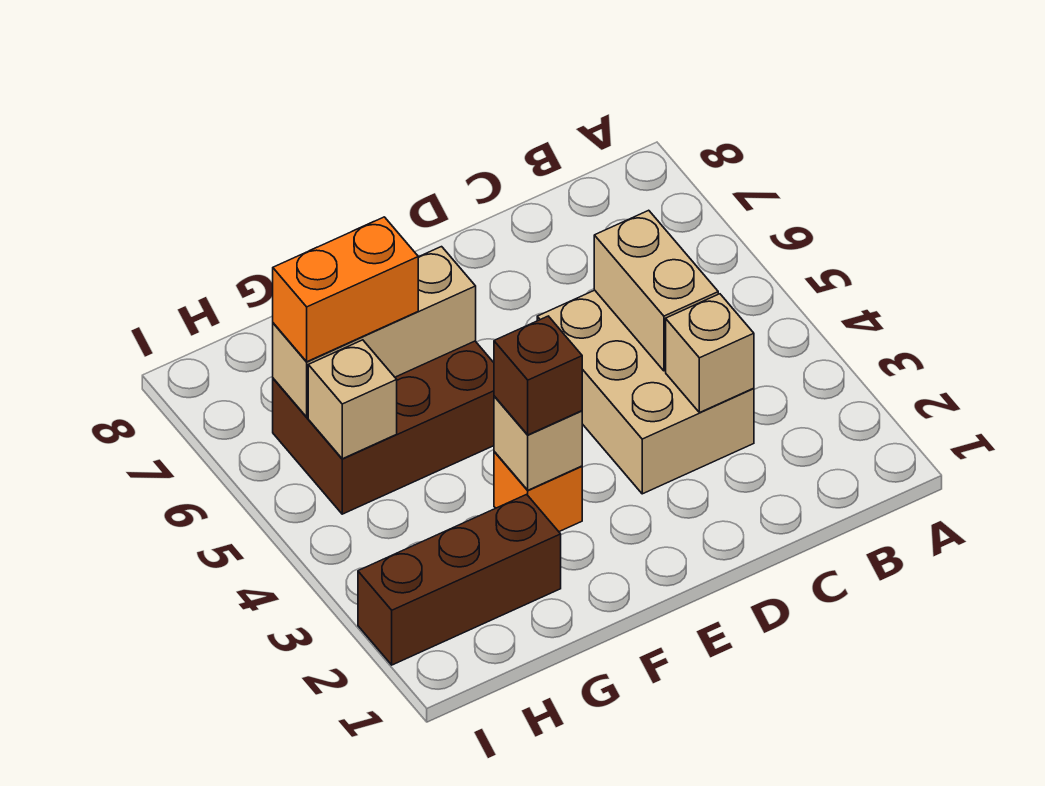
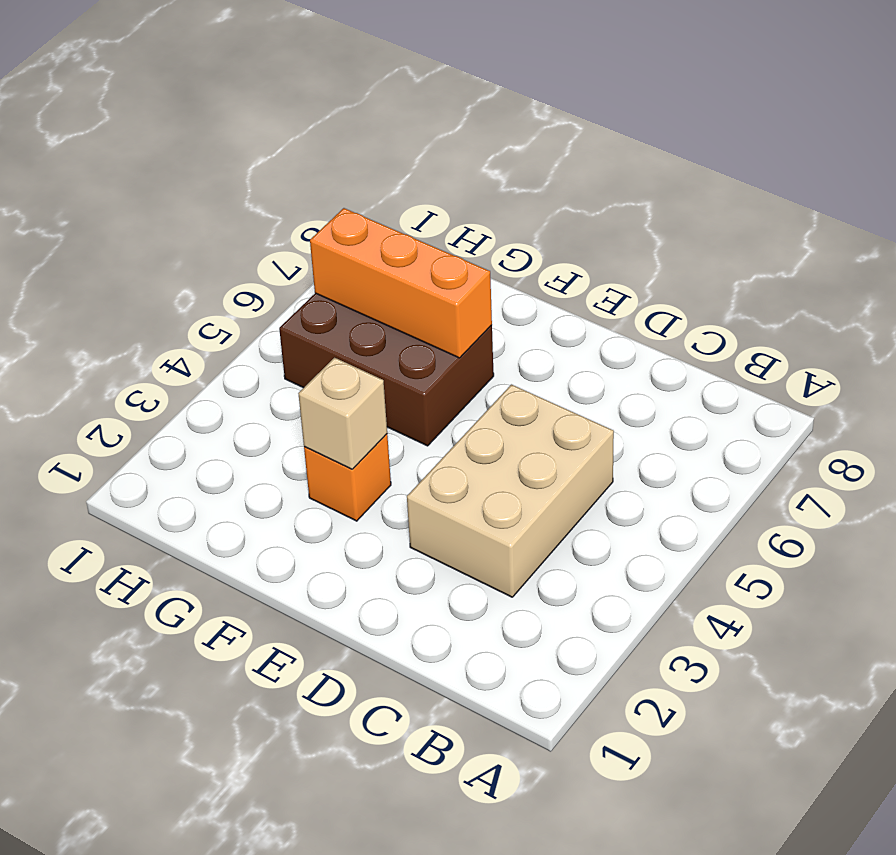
orange brick F6:H6 level 2 -> tan brick F6:H6 level 2
none -> brown brick G2:I2 level 1
none -> tan brick C3 level 2

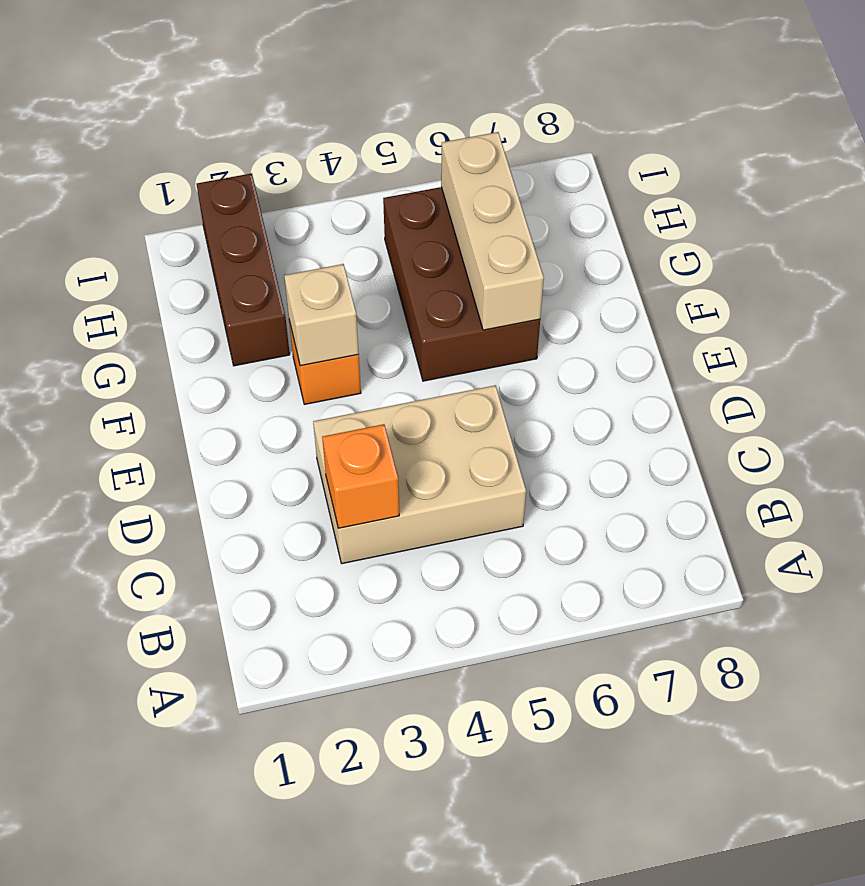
orange brick C3 level 2 -> tan brick C3 level 2
none -> tan brick C4:C5 level 2
none -> tan brick H5 level 2

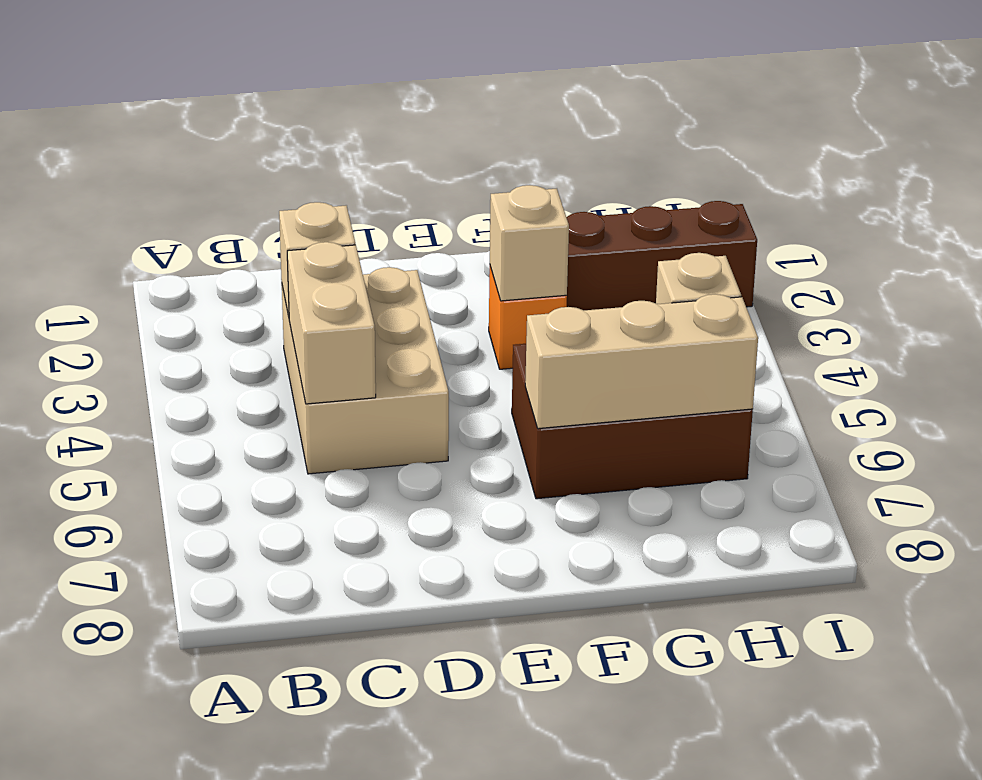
none -> brown brick F3 level 3
none -> orange brick G6:H6 level 3

